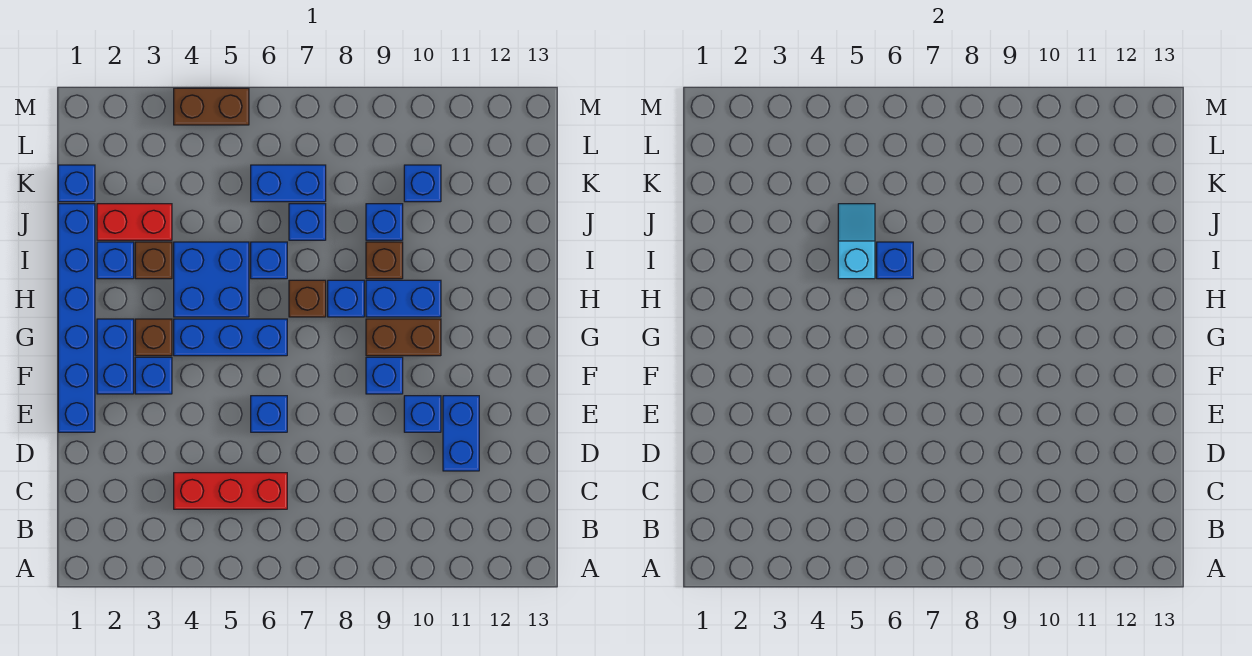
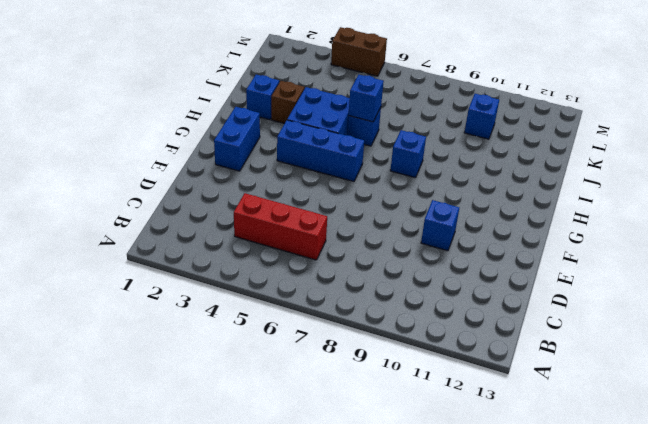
none -> blue brick D11:E11 level 1
none -> blue brick E1:J1 level 1
none -> blue brick E6 level 1

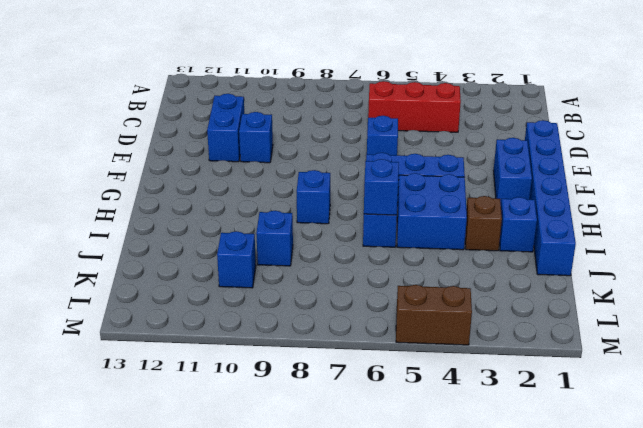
none -> blue brick F3 level 1
none -> blue brick F9 level 1
none -> brown brick G3 level 1

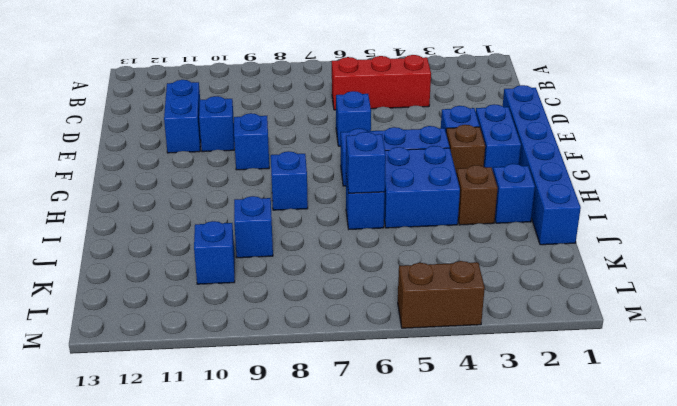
none -> brown brick G9:G10 level 1
none -> brown brick H7 level 1
none -> blue brick H9:H10 level 1

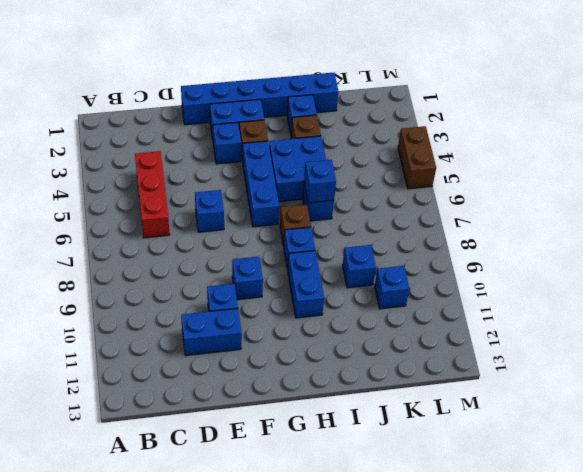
none -> brown brick G9:G10 level 1
none -> brown brick I9 level 1
none -> red brick J2:J3 level 1

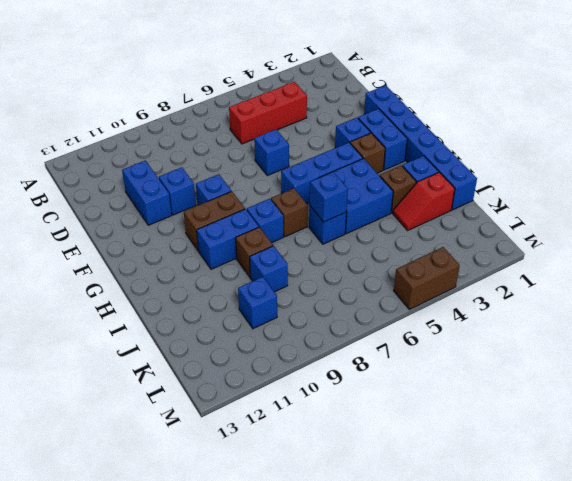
red slope J2:J3 level 1 top 2 -> red brick J2:J3 level 1
none -> blue brick J7 level 1
none -> blue brick K1 level 1
none -> blue brick K6:K7 level 1

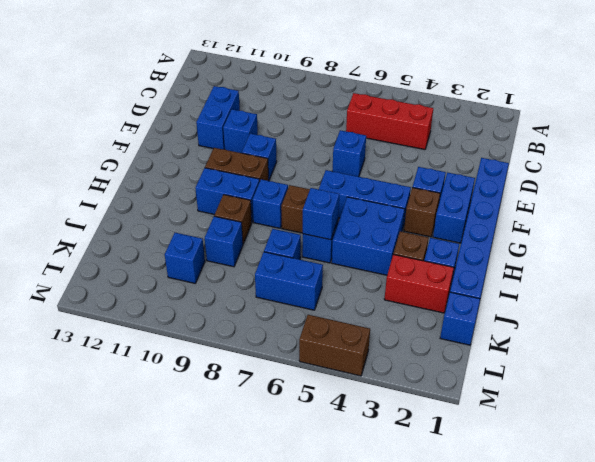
none -> cyan slope I5:J5 level 2 top I

